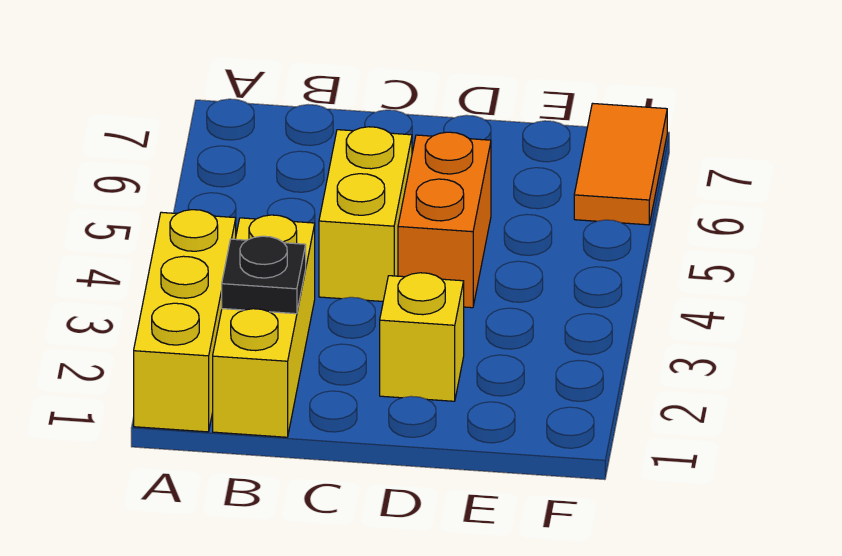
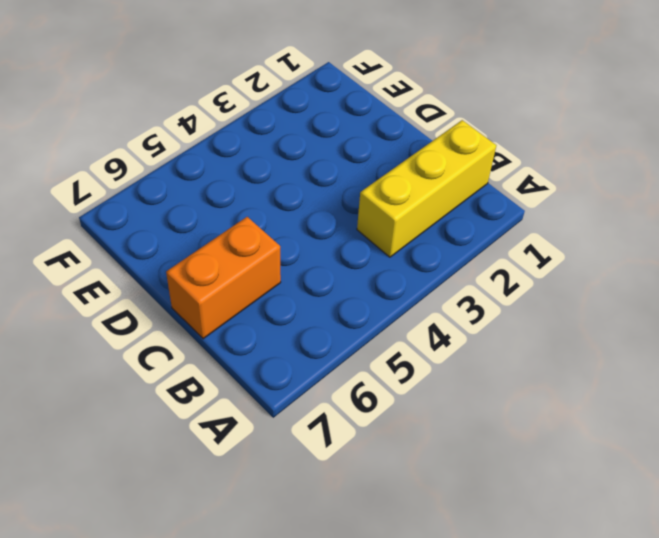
orange brick C6:C7 level 1 -> orange brick D4:D5 level 1
none -> yellow brick A1:A3 level 1
none -> yellow brick C4:C5 level 1

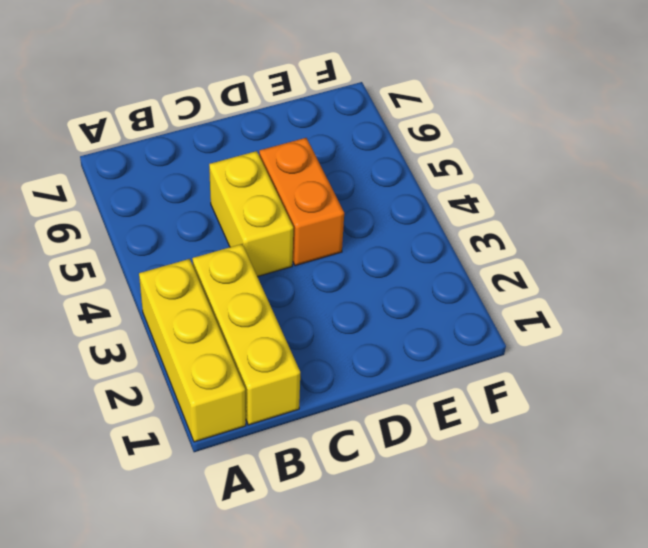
none -> yellow brick D2 level 1
none -> orange tile F6:F7 level 1

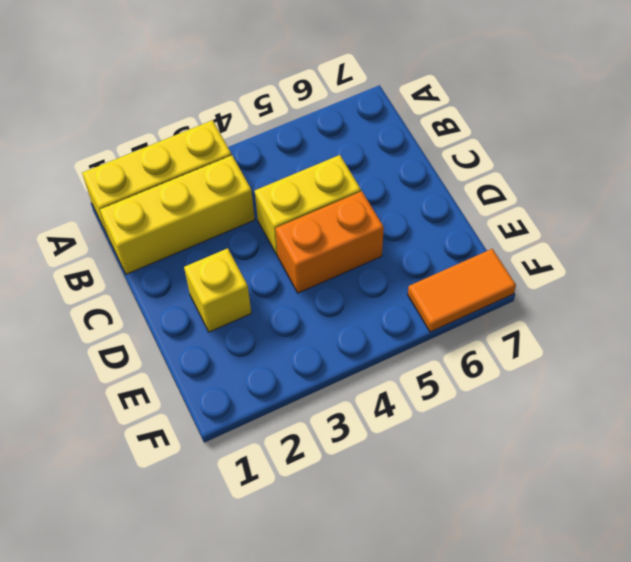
none -> black plate B2 level 2

